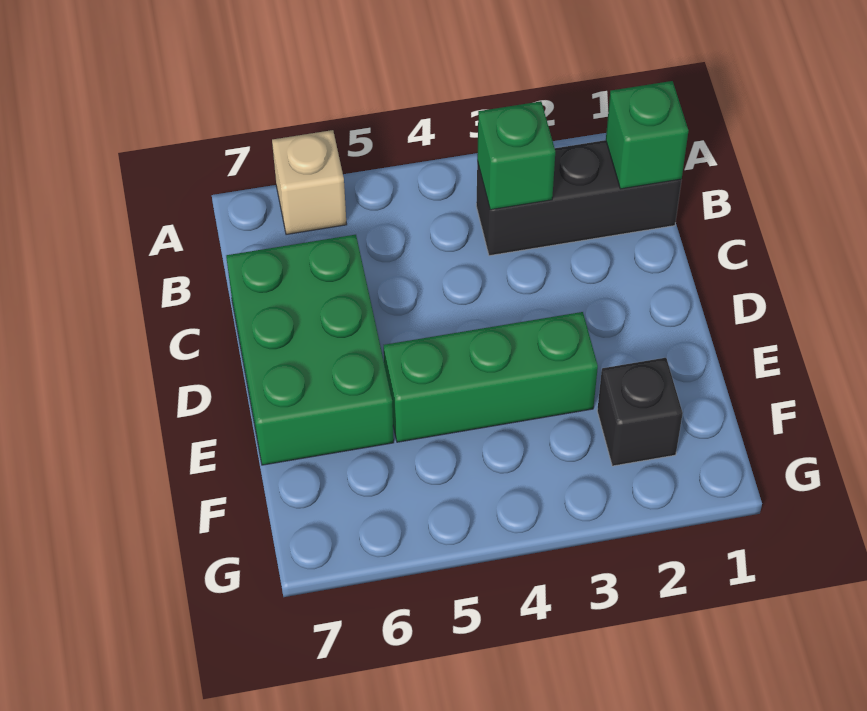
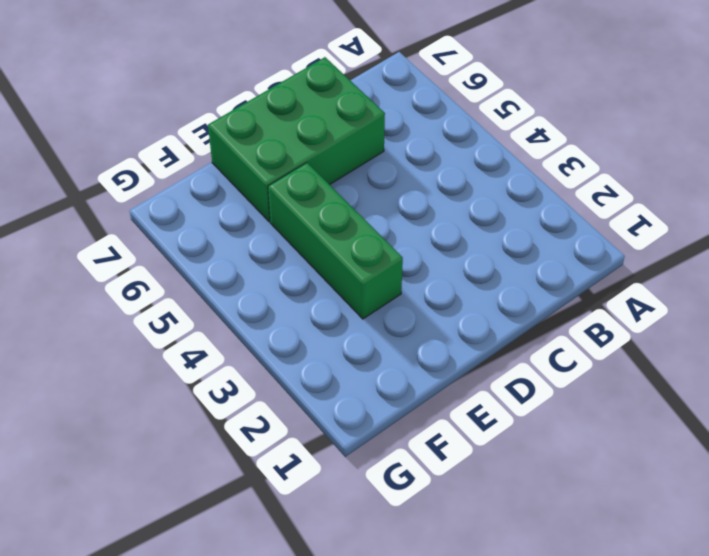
none -> tan brick A6 level 1
none -> black brick B1:B3 level 1

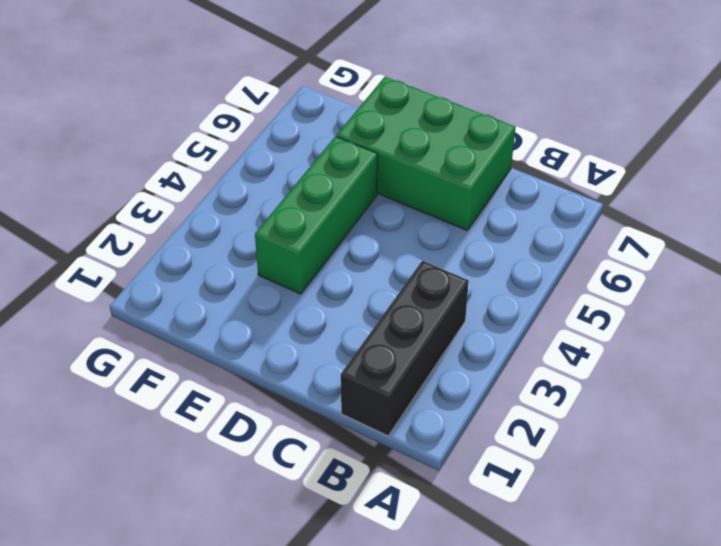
none -> tan brick A6 level 1
none -> black brick F2 level 1

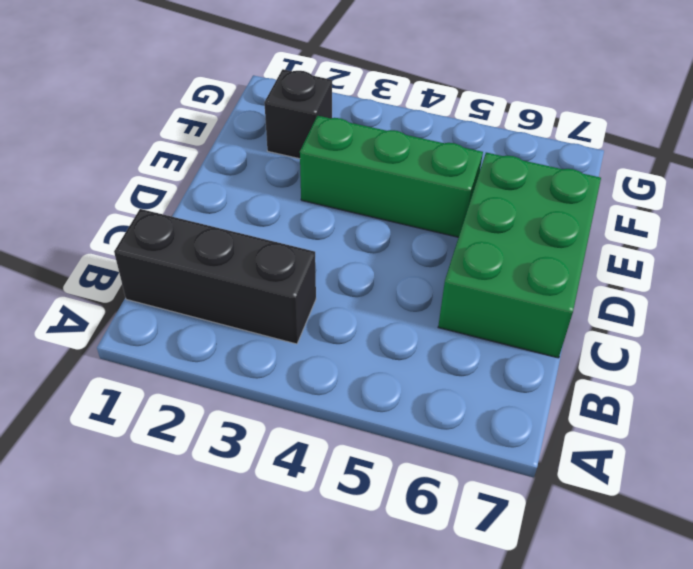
none -> tan brick A6 level 1
none -> green brick B1 level 2

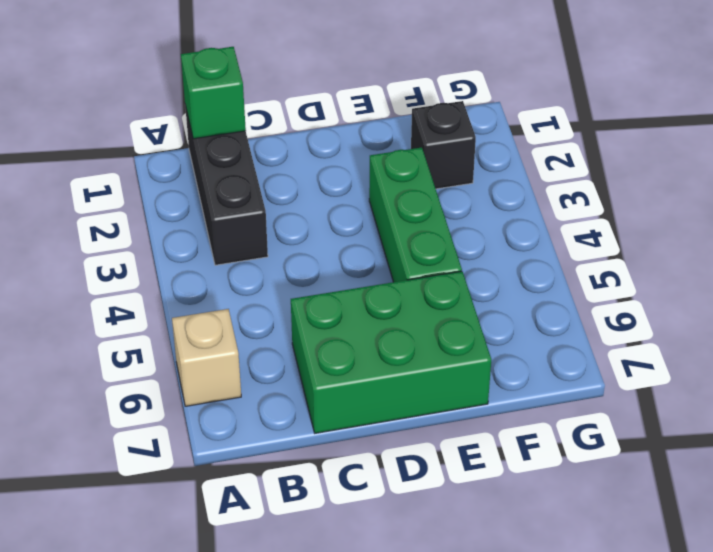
none -> green brick B3 level 2

